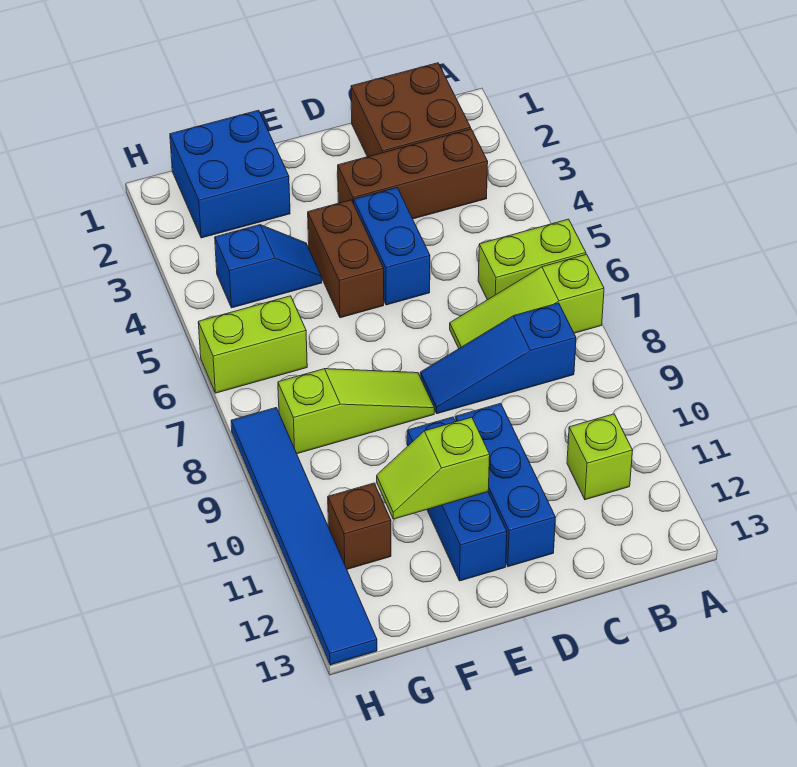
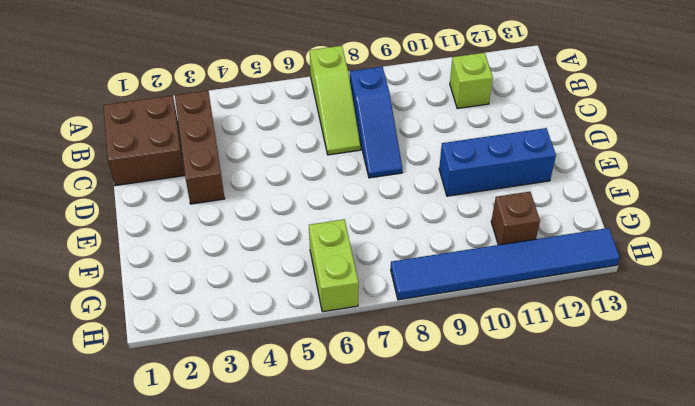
none -> lime brick A6:B6 level 1
none -> blue brick D4:D5 level 1
none -> blue brick D10:D12 level 1

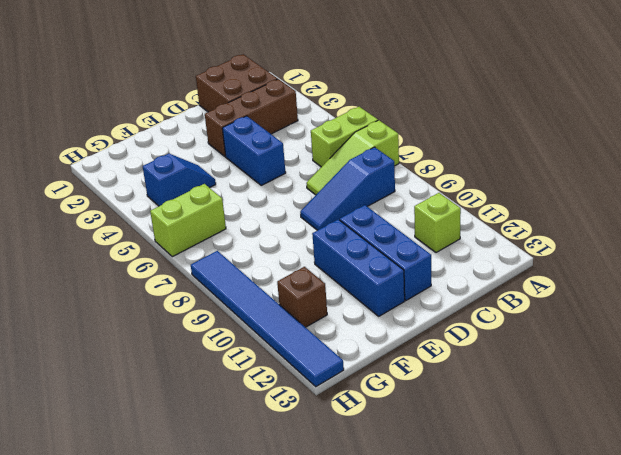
none -> brown brick E4:E5 level 1
none -> lime slope E8:G8 level 1 top G
none -> blue brick F1:G2 level 1

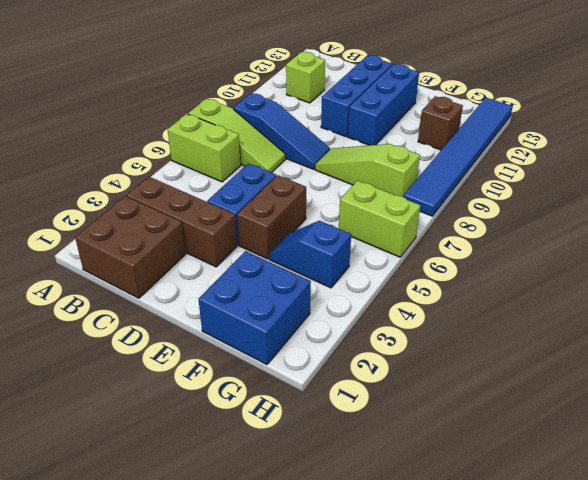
none -> lime slope E11:F11 level 2 top E

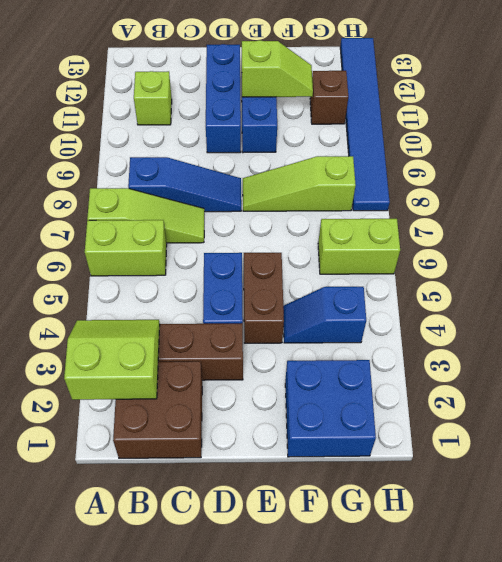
lime slope A2:B3 level 2 top 2 -> none

